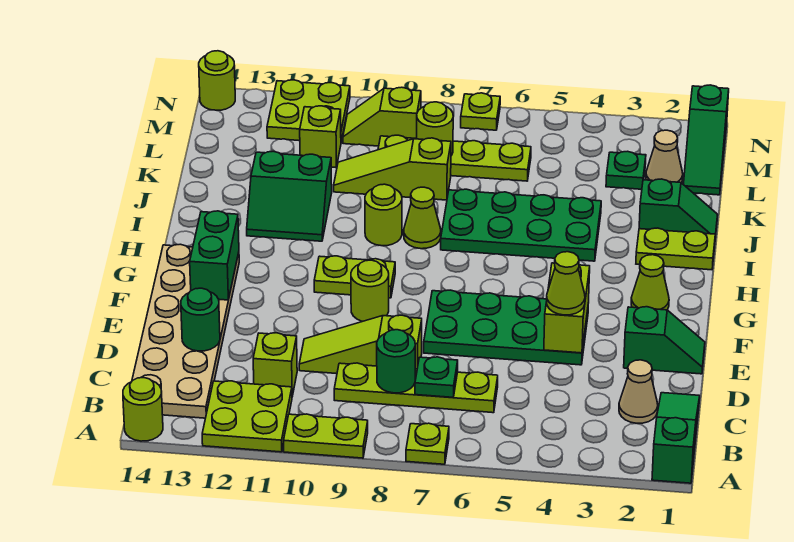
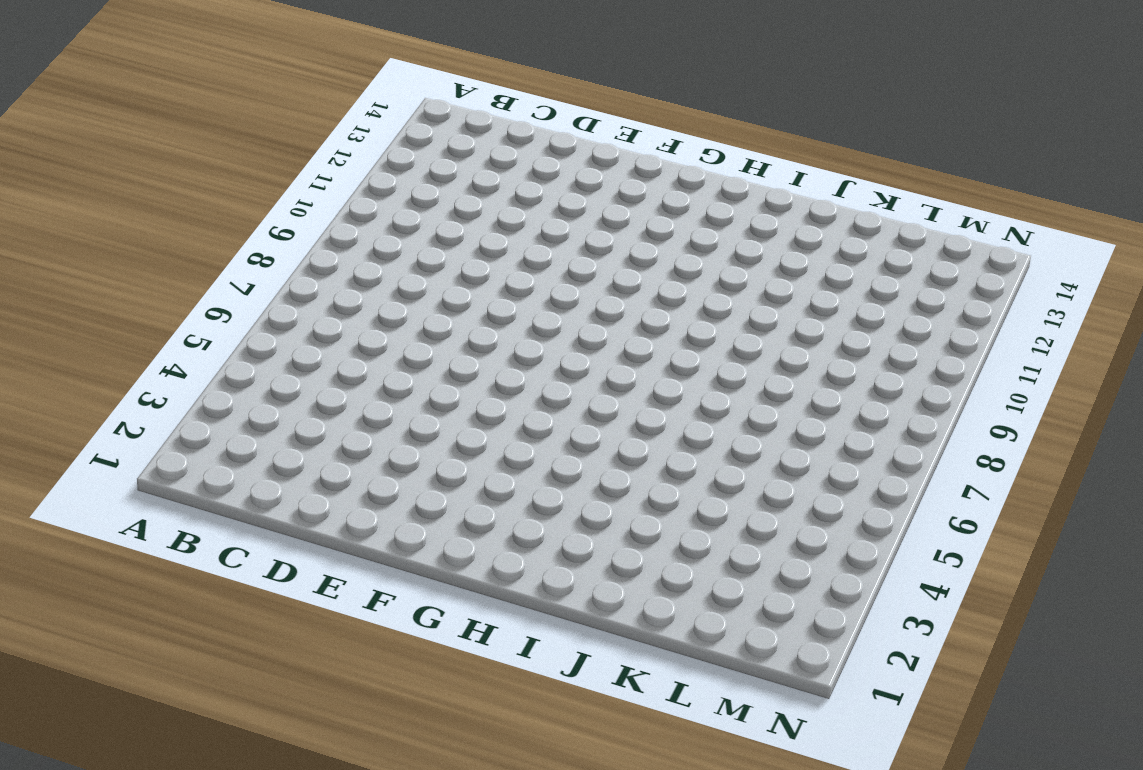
none -> green slope A1:C1 level 1 top A
none -> lime plate A7 level 1
none -> lime plate A9:A10 level 1
none -> lime plate A11:B12 level 1

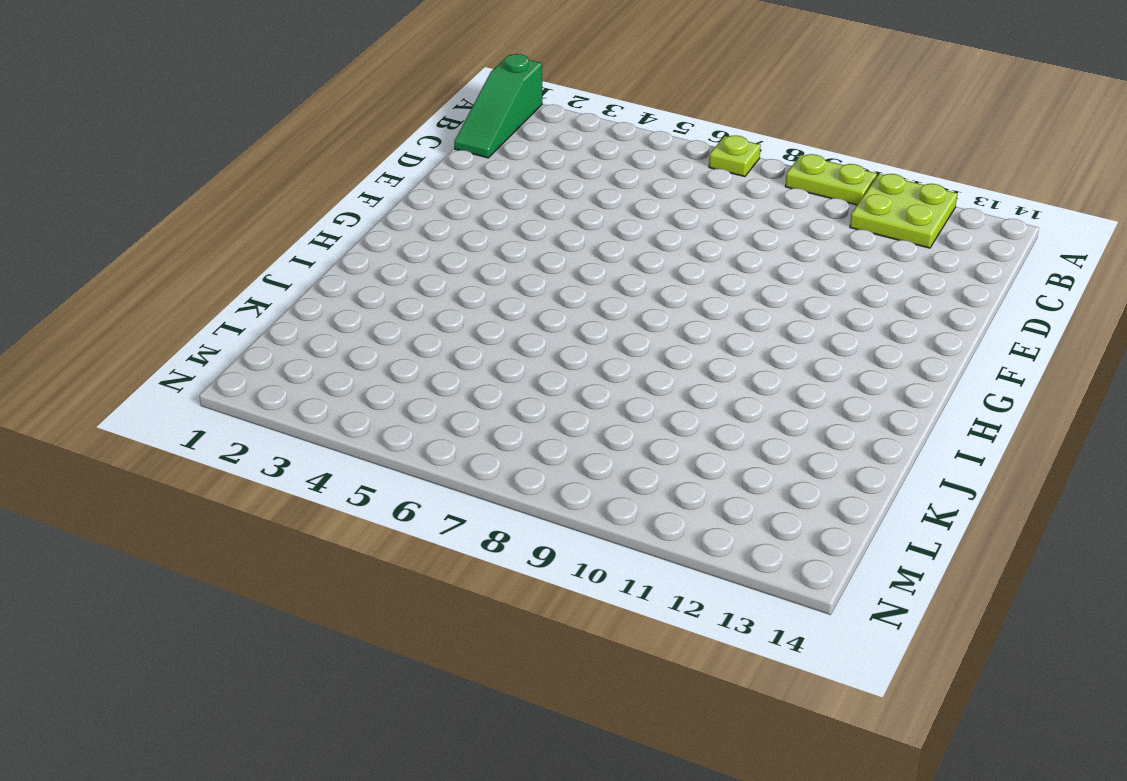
none -> lime round brick A14 level 1
none -> tan plate B13:G14 level 1
none -> tan cone C2 level 1
none -> lime plate C6:C9 level 1

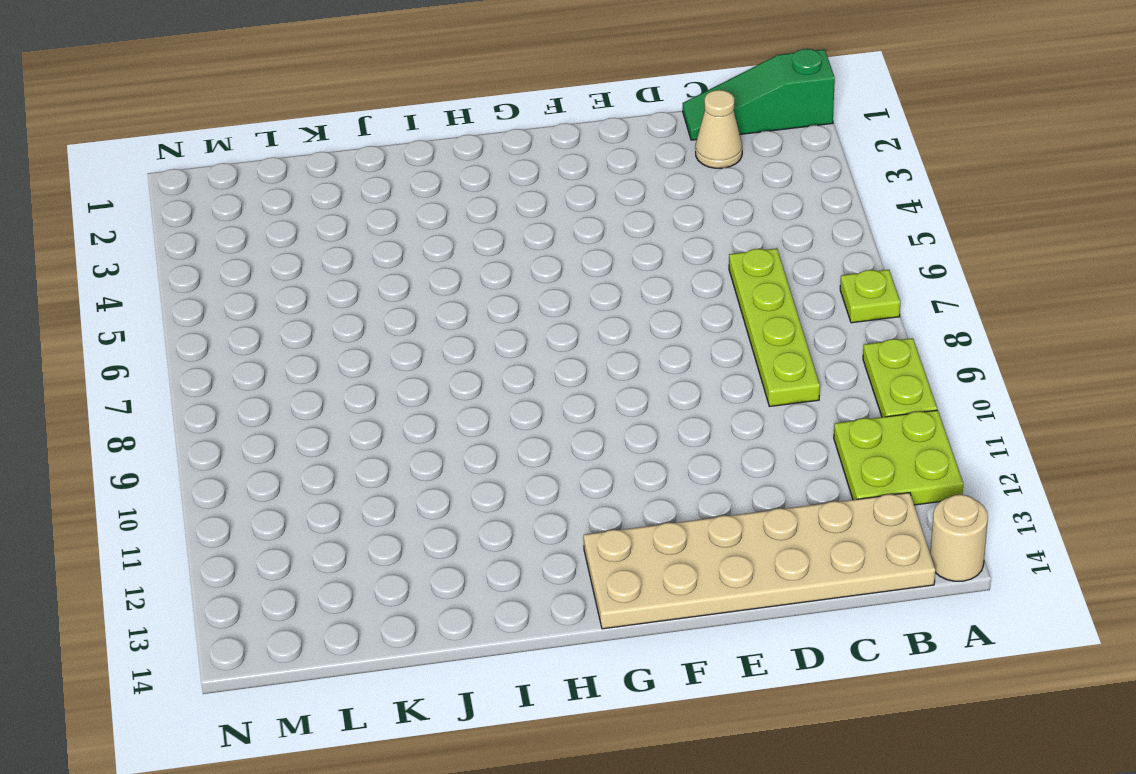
tan round brick A14 level 1 -> lime round brick A14 level 1
none -> lime brick C11 level 1
none -> lime slope D8:D10 level 1 top 8
none -> green slope E1:E2 level 1 top 2
none -> green plate E4:F7 level 1

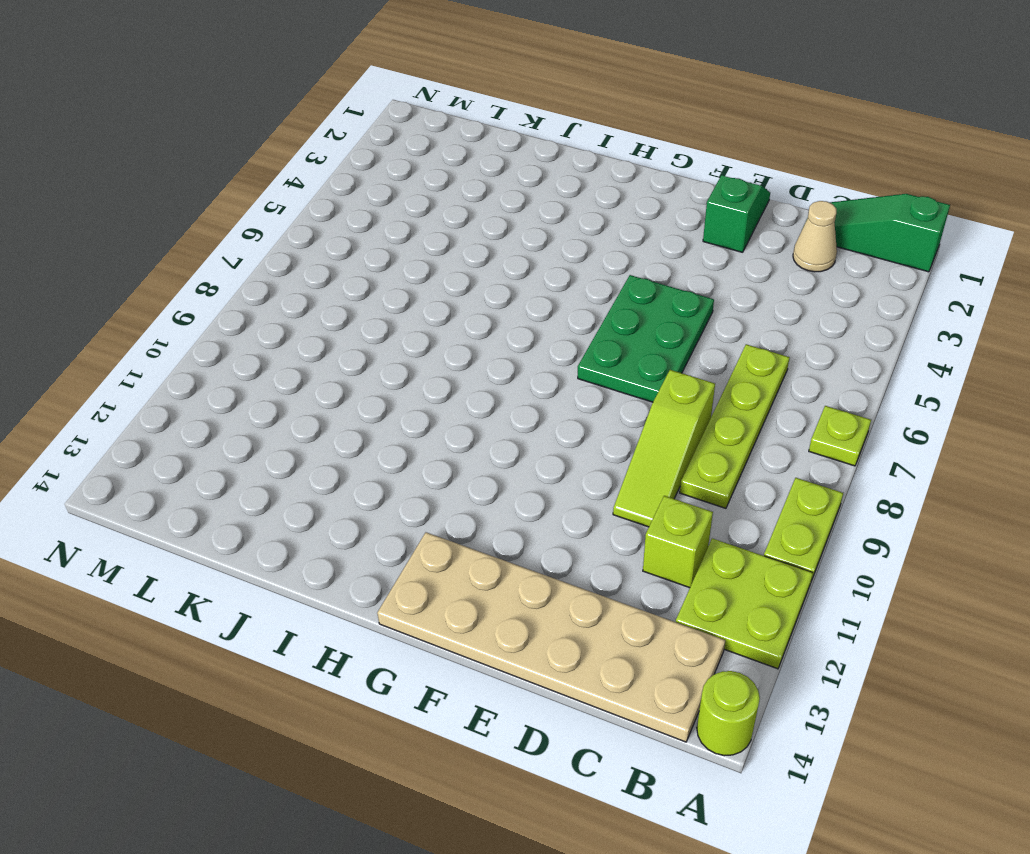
green plate E5:F7 level 1 -> green plate E4:F7 level 1
none -> lime round brick F9 level 1
none -> lime cone G2 level 1
none -> lime plate G9:G10 level 1
none -> lime plate I1:I2 level 1

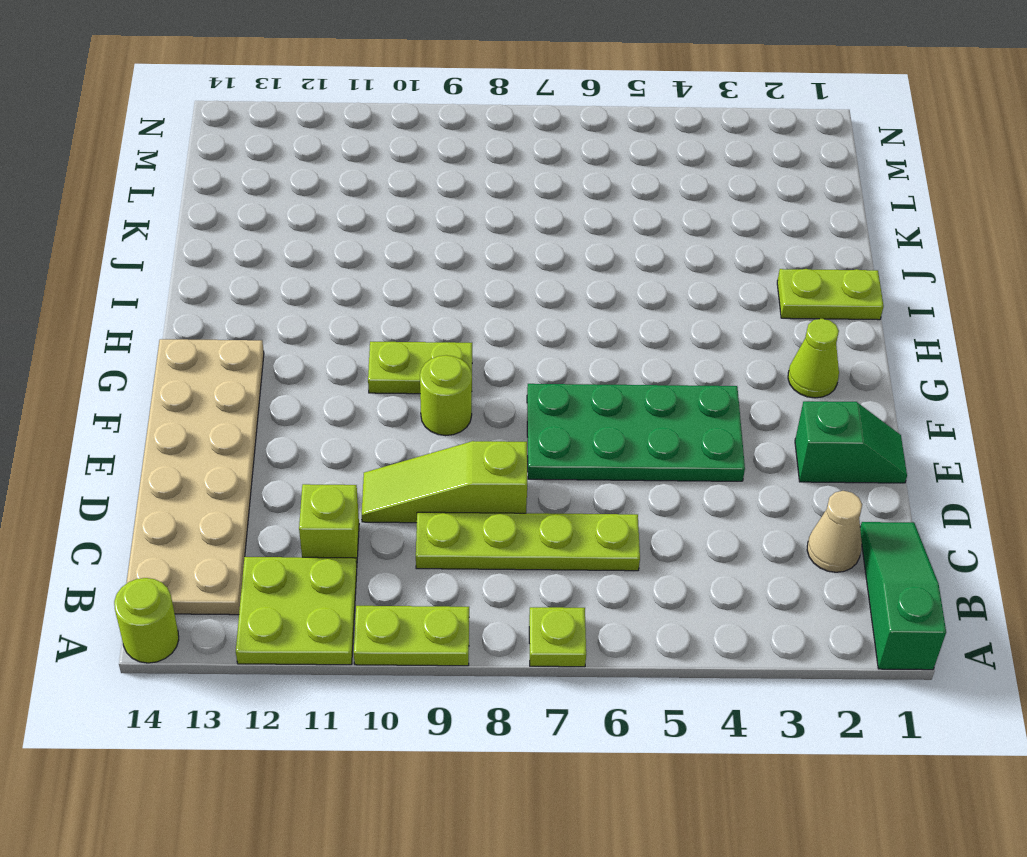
none -> green plate I4:J7 level 1
none -> lime cone I8 level 1
none -> lime round brick I9 level 1
none -> green slope I11:J12 level 1 top J

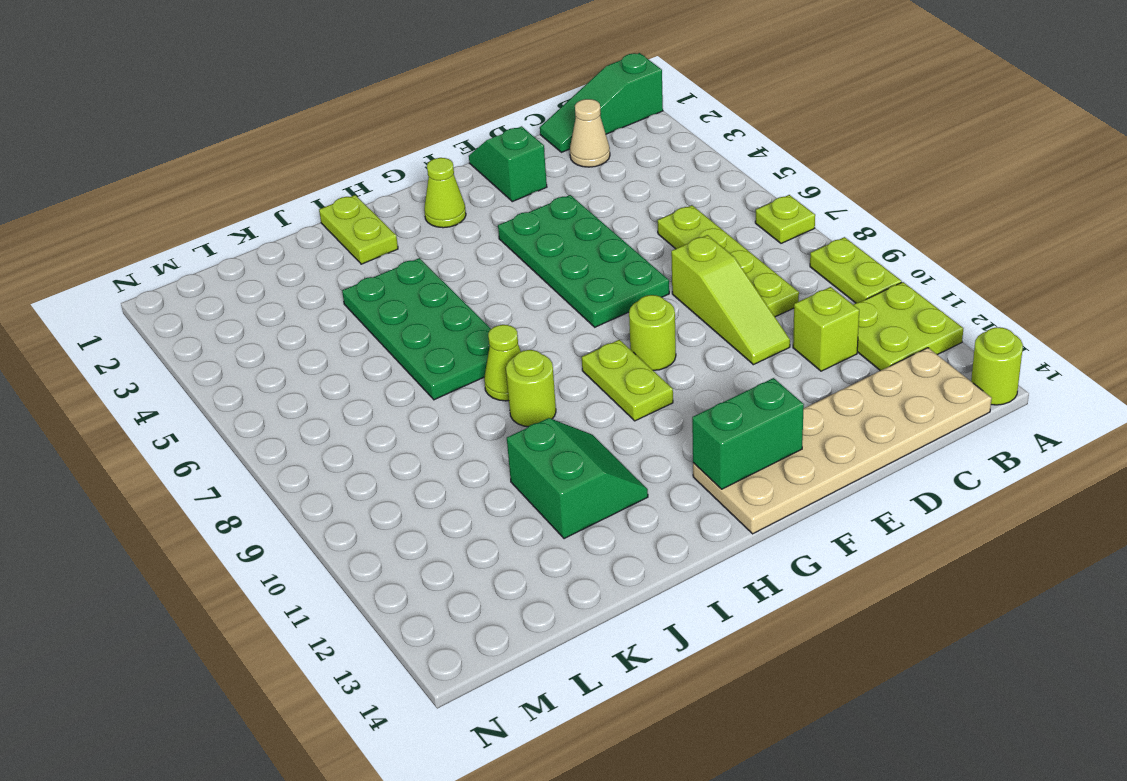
none -> green slope J1:J2 level 1 top 2
none -> lime slope K8:K10 level 1 top 8
none -> green slope L1:N1 level 1 top N
none -> tan cone L2 level 1

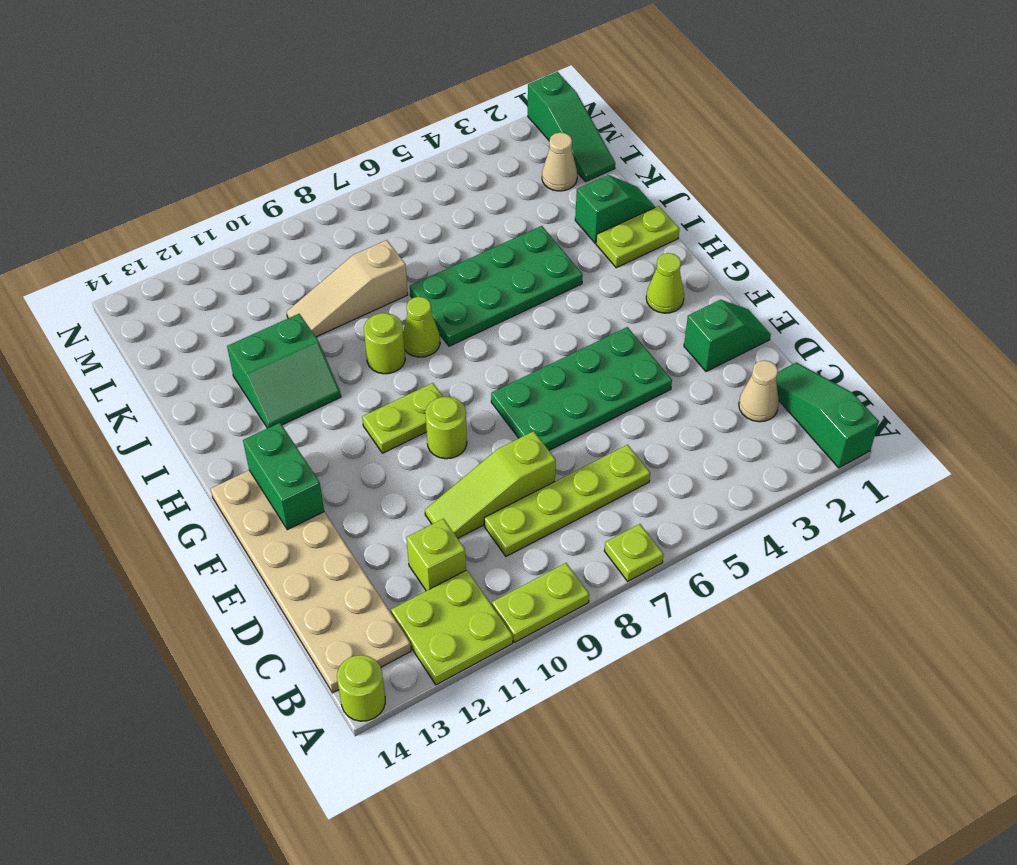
tan slope K8:K10 level 1 top 8 -> lime slope K8:K10 level 1 top 8
none -> green plate L3 level 1
none -> lime plate L6:L9 level 1
none -> lime brick L11 level 1
none -> lime slope M9:M10 level 1 top 9

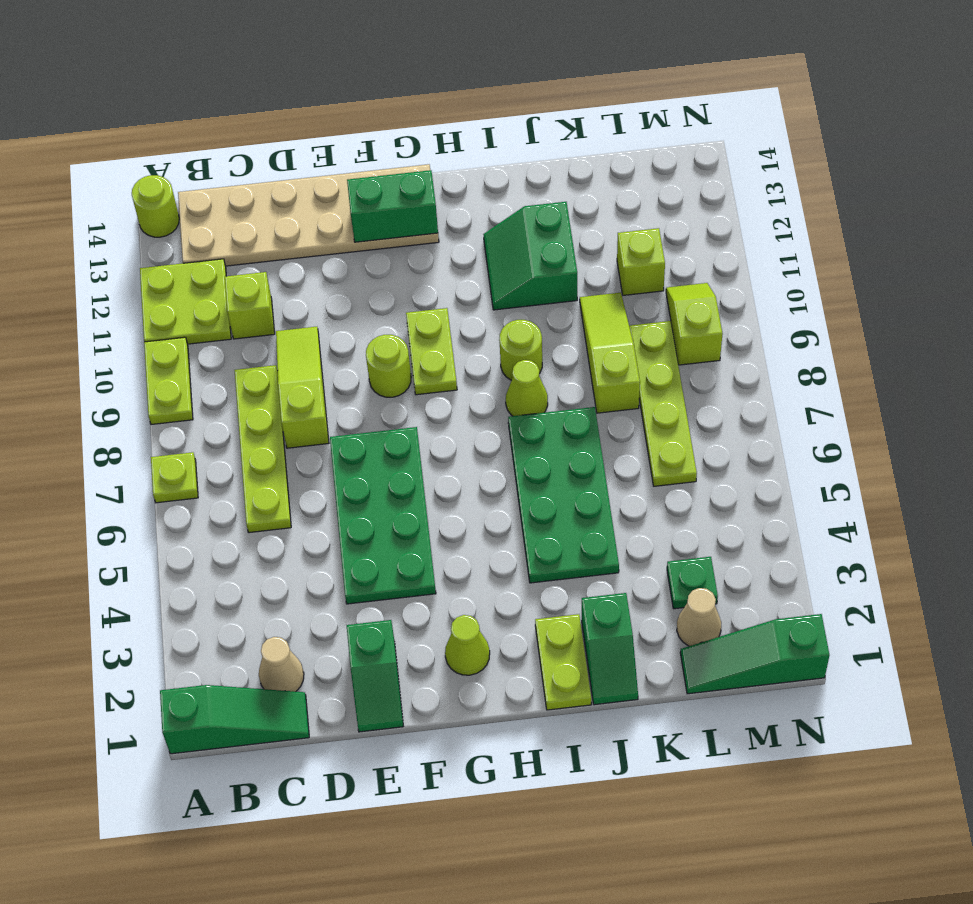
none -> lime plate M11:N12 level 1
none -> lime plate N7 level 1
none -> lime round brick N14 level 1
none -> green plate C7 level 2

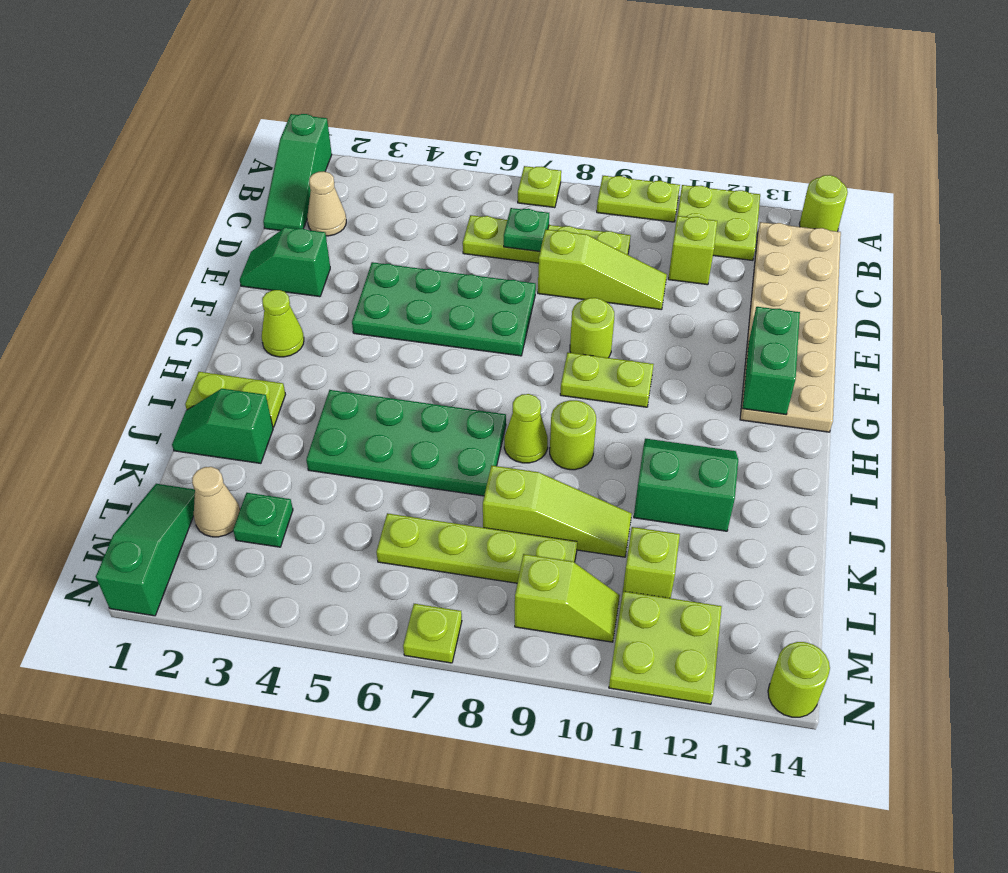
none -> green round brick C8 level 2
none -> green round brick D13 level 2
none -> lime brick E4:F4 level 2
none -> lime round brick L8 level 2

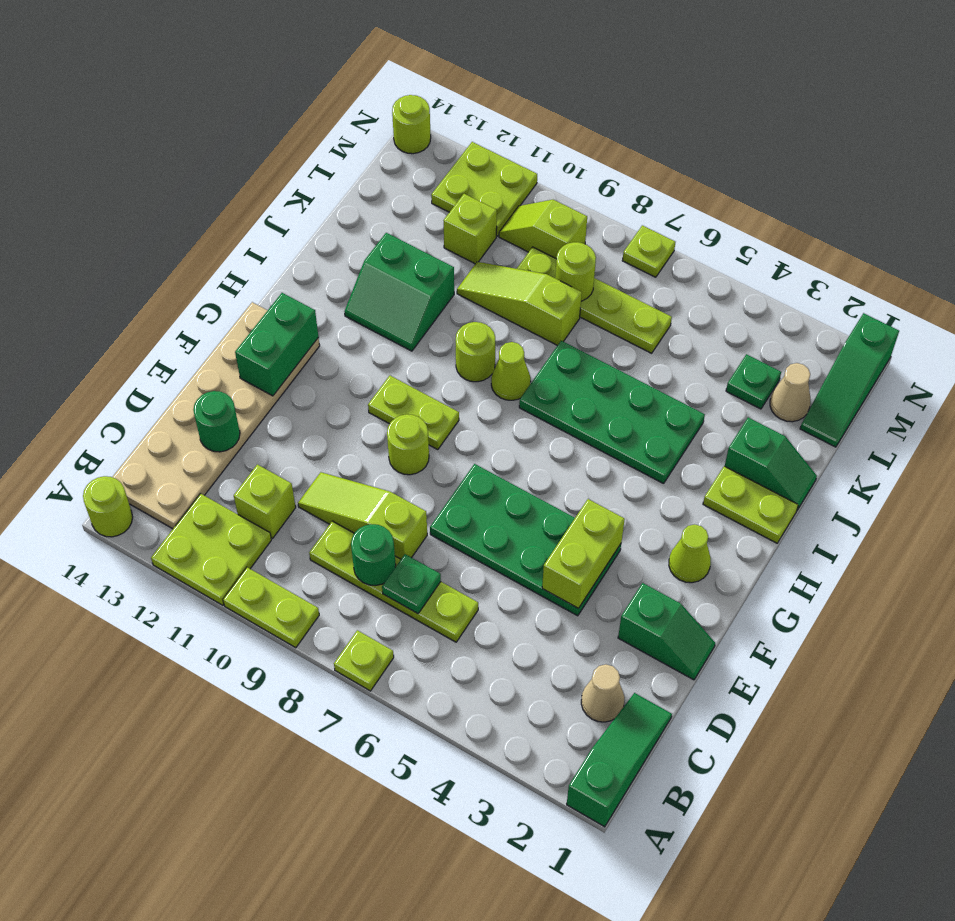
none -> lime cone E4 level 3

